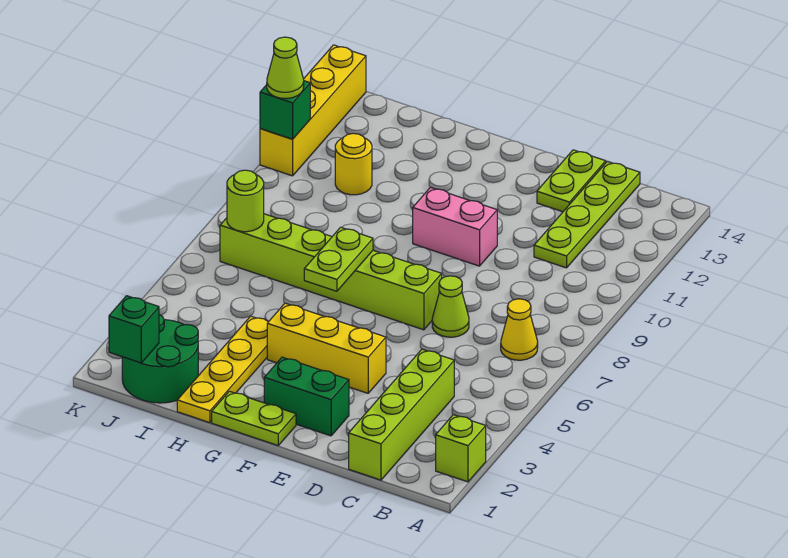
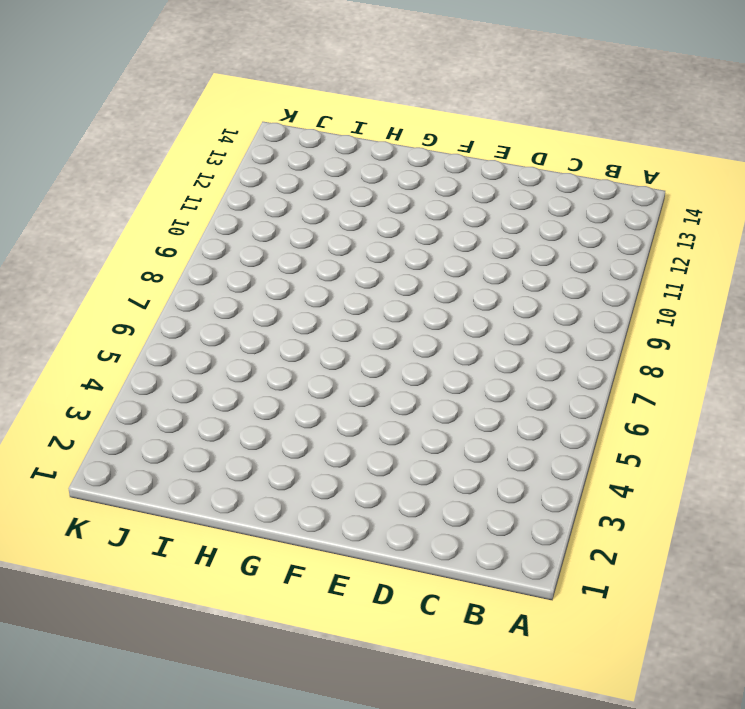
none -> lime brick A2 level 1
none -> yellow cone B7 level 1
none -> lime brick C1:C4 level 1

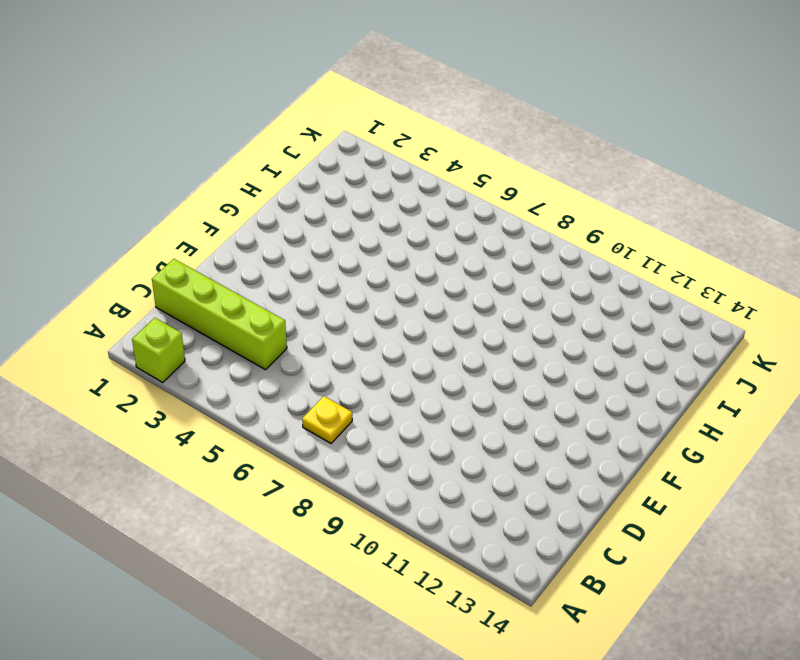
yellow plate B7 level 1 -> yellow cone B7 level 1
none -> lime plate C11:C14 level 1
none -> lime cone D7 level 1
none -> lime plate D13:D14 level 1

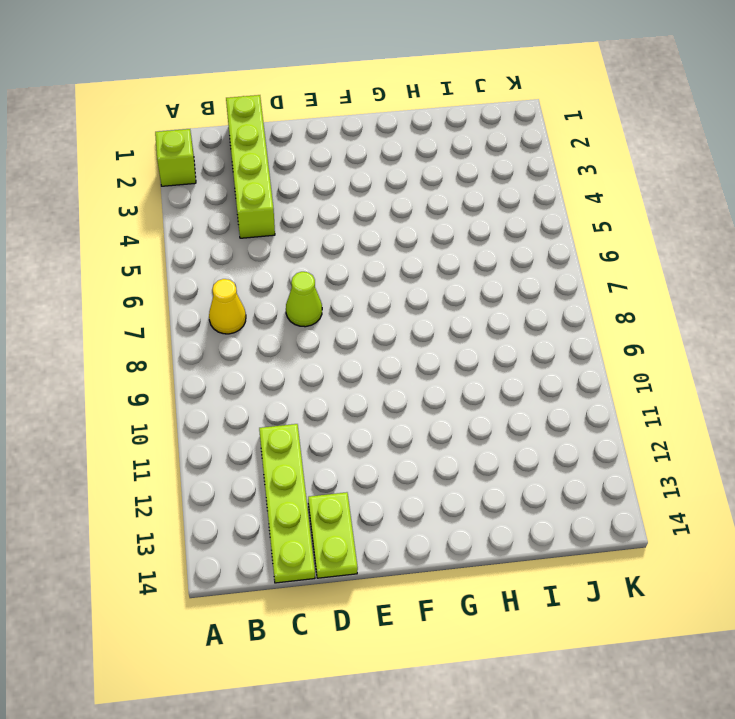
none -> green brick E2:F2 level 1
none -> yellow brick E4:G4 level 1
none -> lime brick E7:J7 level 1

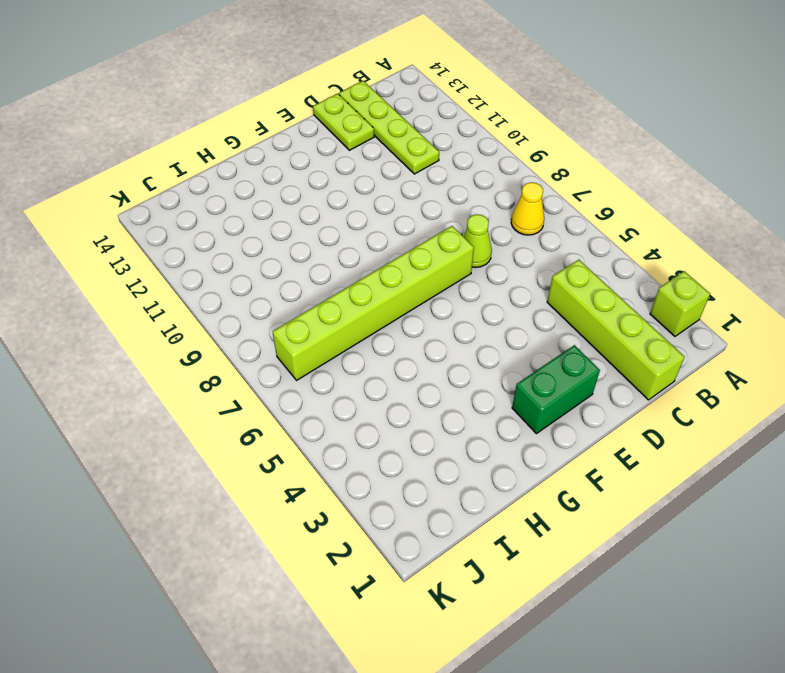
none -> yellow brick E4:G4 level 1
none -> pink brick E10:F10 level 1
none -> lime plate F1:G1 level 1

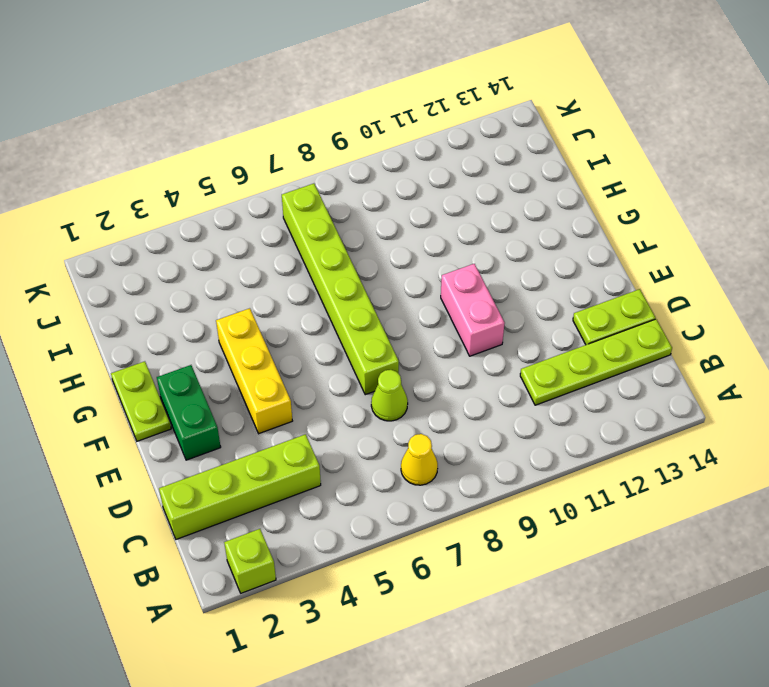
none -> yellow plate H1:H4 level 1
none -> green round brick I1:J2 level 1
none -> yellow round brick I11 level 1

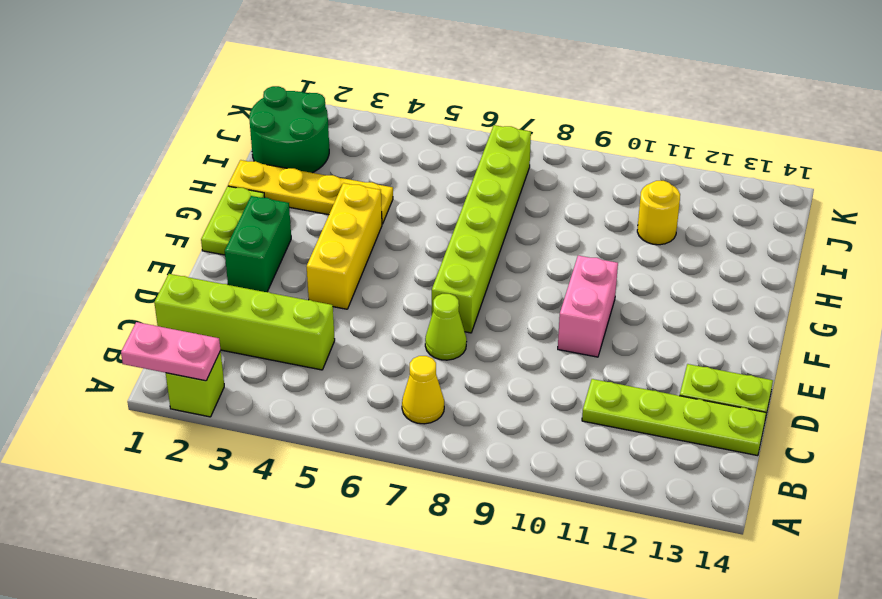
pink plate A1:A2 level 2 -> none
none -> yellow brick K11:K14 level 1
none -> lime plate G6:G7 level 2
none -> green brick J1 level 2

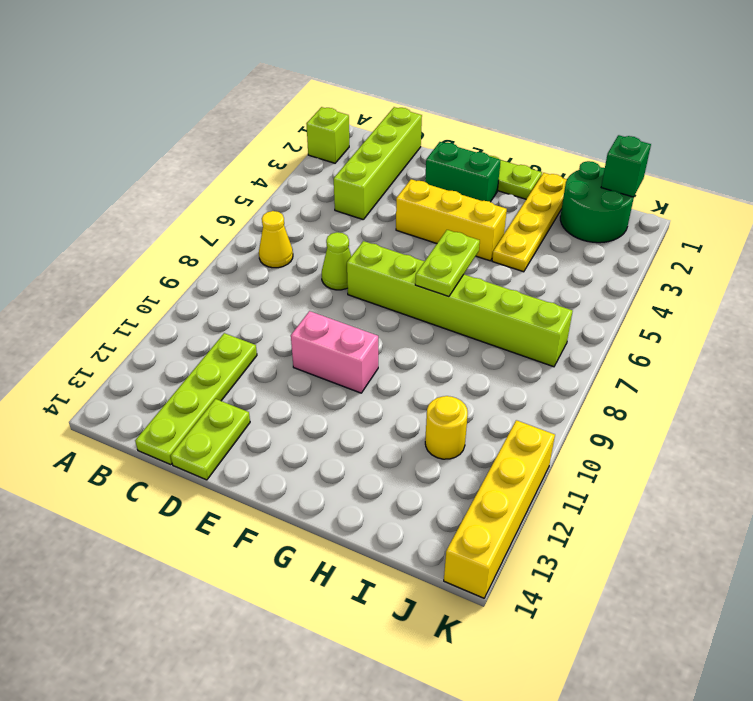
none -> lime round brick J7 level 2
none -> green brick K11 level 2
none -> lime cone K11 level 3

